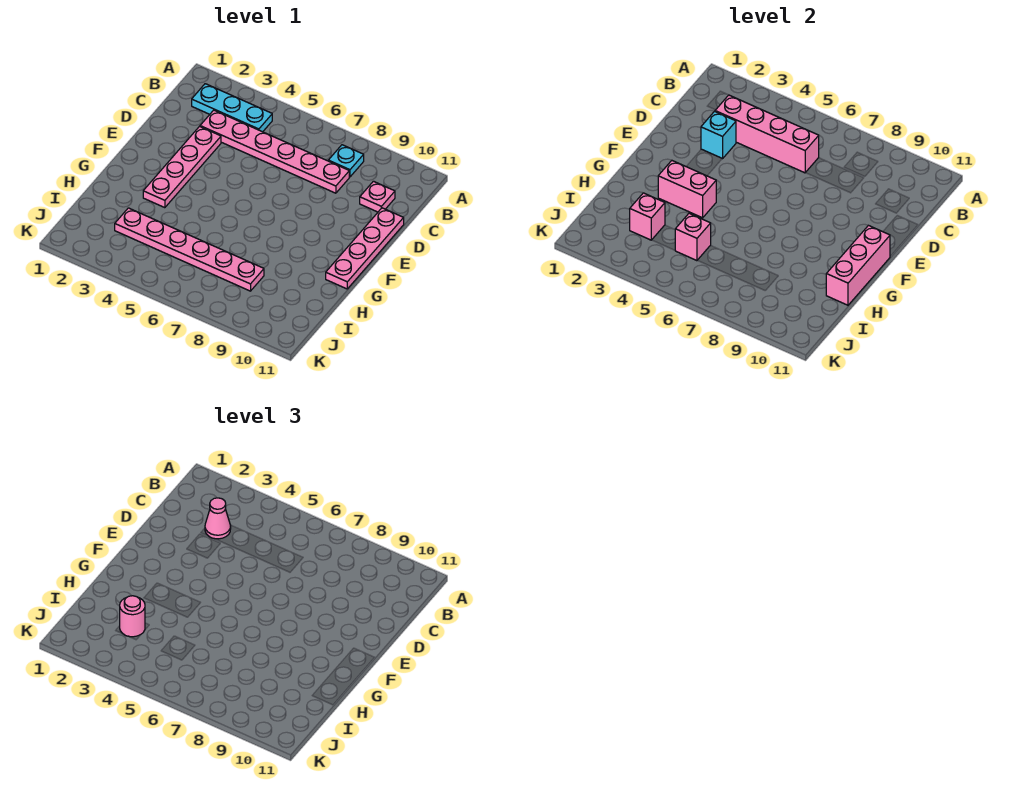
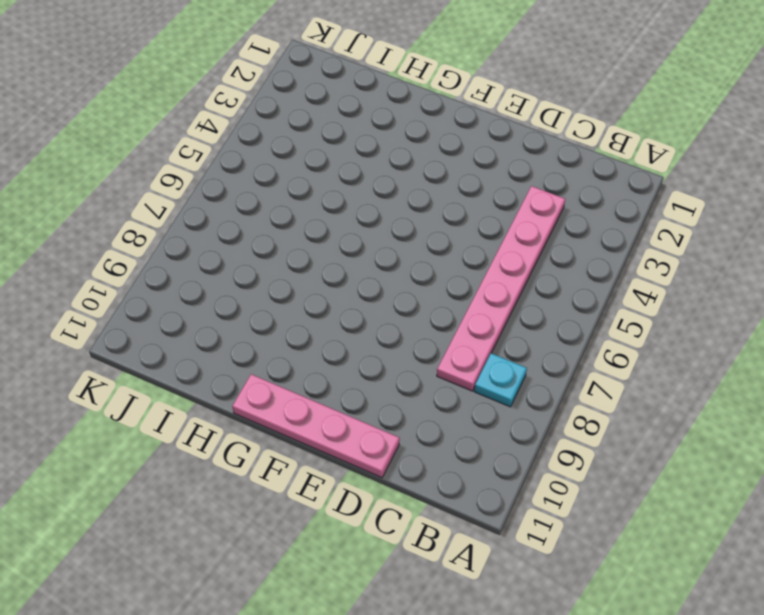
none -> cyan plate B2:B4 level 1
none -> pink plate C10 level 1
none -> pink plate D3:G3 level 1

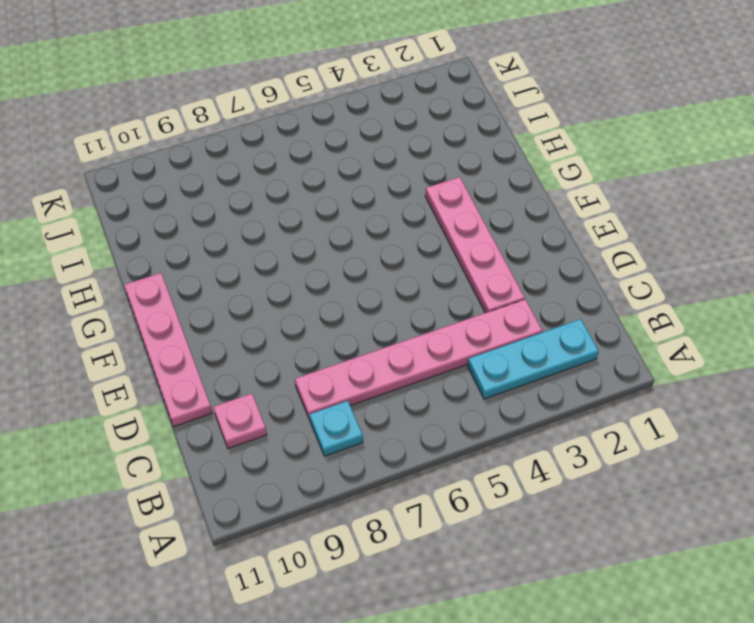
none -> pink plate I3:I8 level 1
none -> pink brick C3:C6 level 2
none -> cyan brick D3 level 2

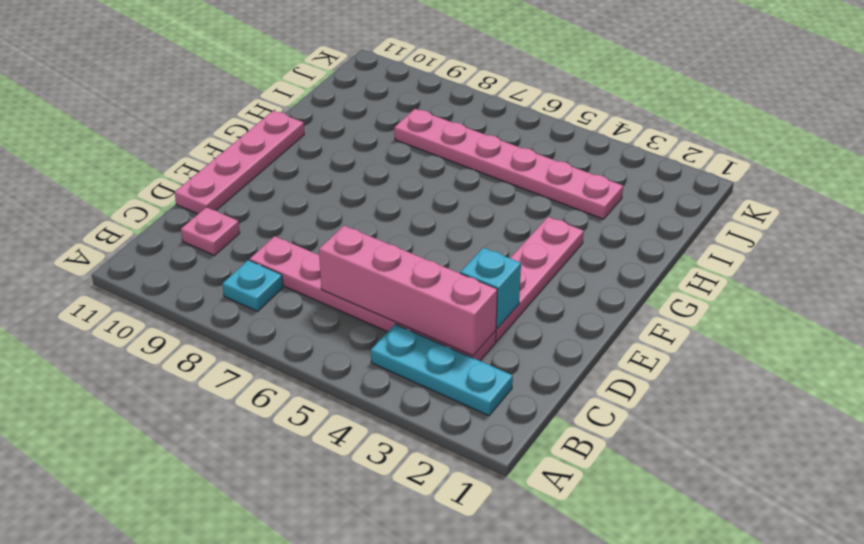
none -> pink brick F11:H11 level 2
none -> pink brick G3:G4 level 2
none -> pink brick I3 level 2

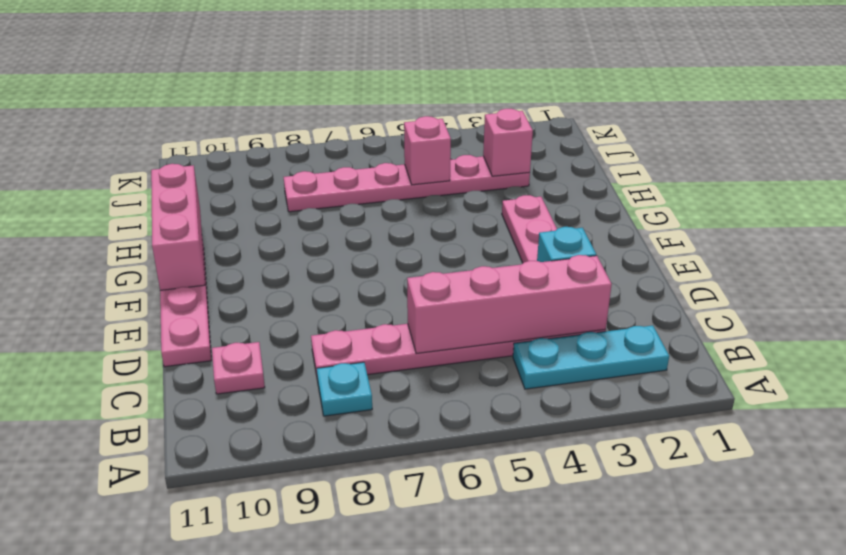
none -> pink brick G3:G4 level 2
none -> pink cone C3 level 3
none -> pink round brick I3 level 3

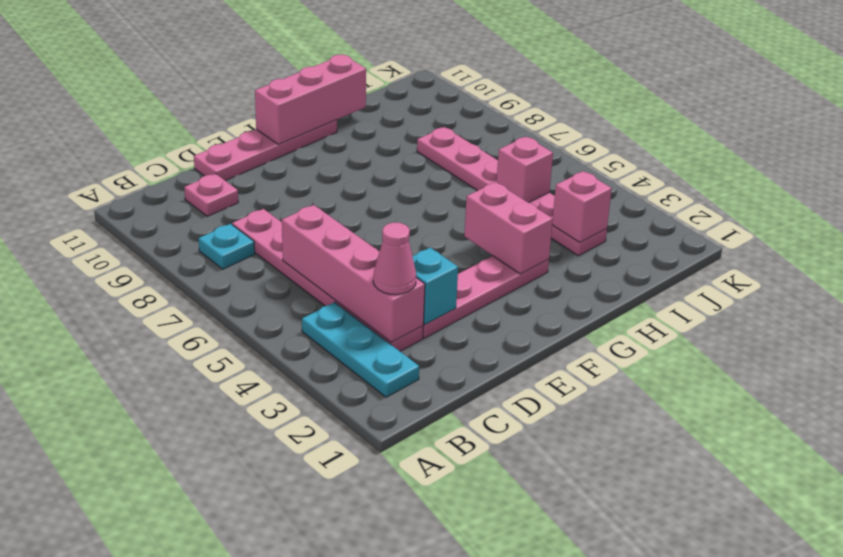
none -> pink round brick I3 level 3

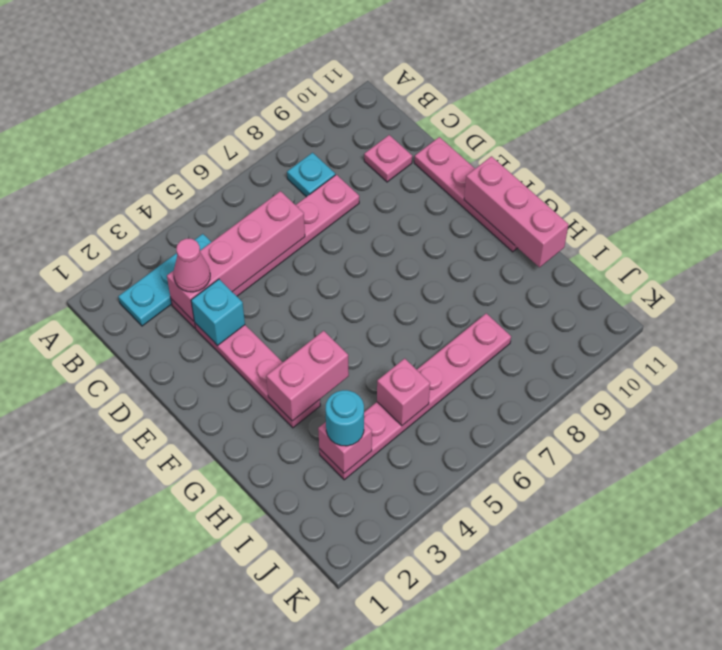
cyan round brick I3 level 3 -> pink round brick I3 level 3

